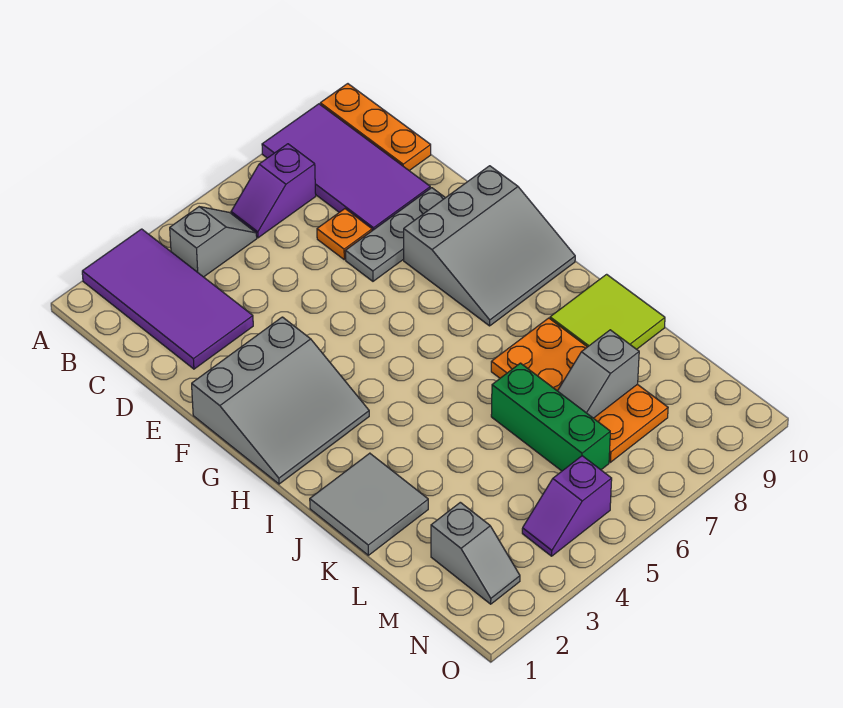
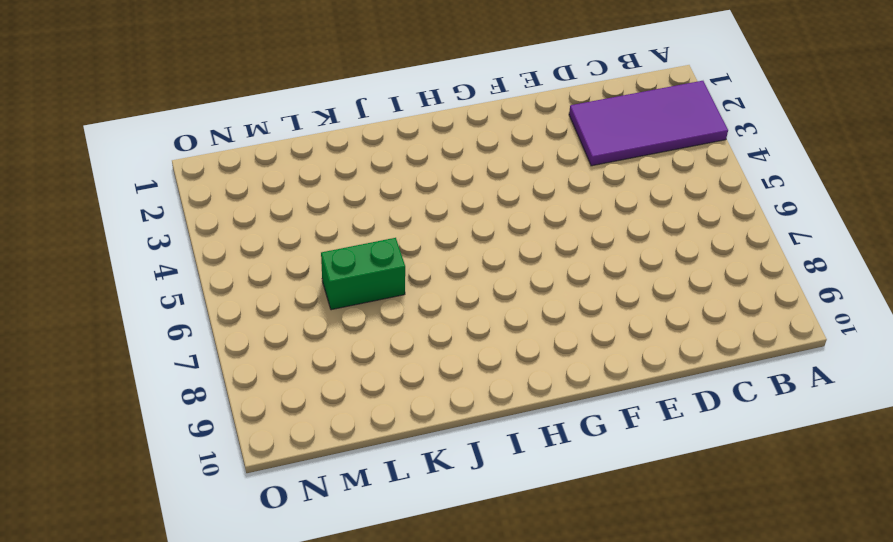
green brick K6:L6 level 1 -> green brick K6:M6 level 1
none -> purple tile A8:D9 level 1
none -> orange plate A10:C10 level 1
none -> grey slope B4:B5 level 1 top 4

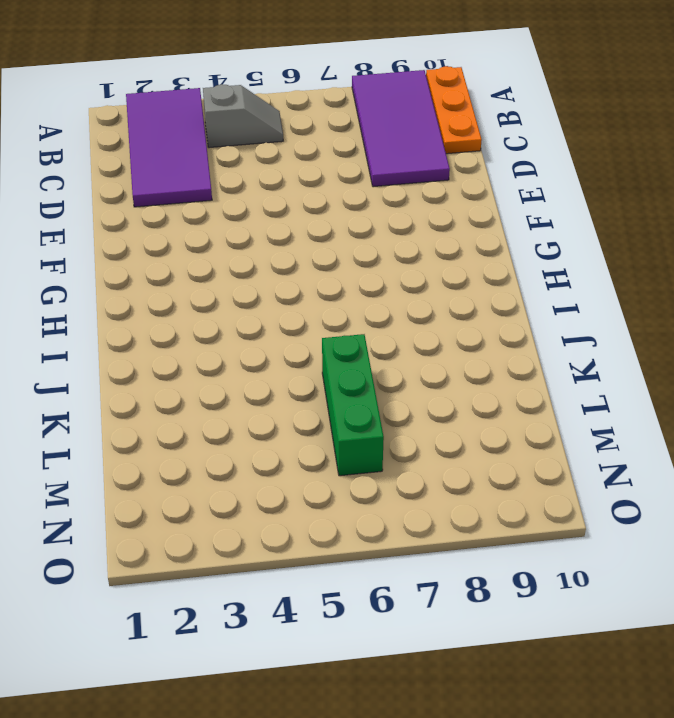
none -> purple slope B6:B7 level 1 top 7
none -> orange plate D7 level 1
none -> grey plate E7:E9 level 1

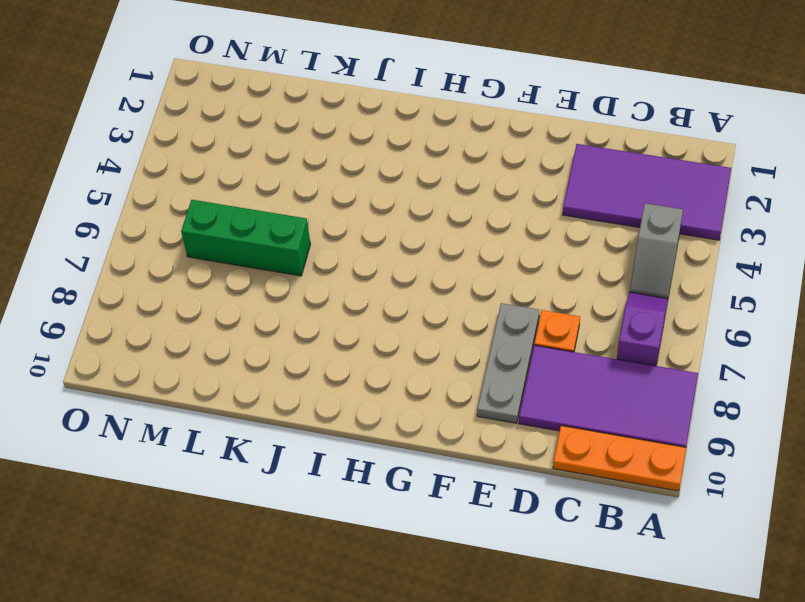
none -> grey slope F1:H3 level 1 top F
none -> grey slope F8:H10 level 1 top F
none -> grey tile J1:K2 level 1

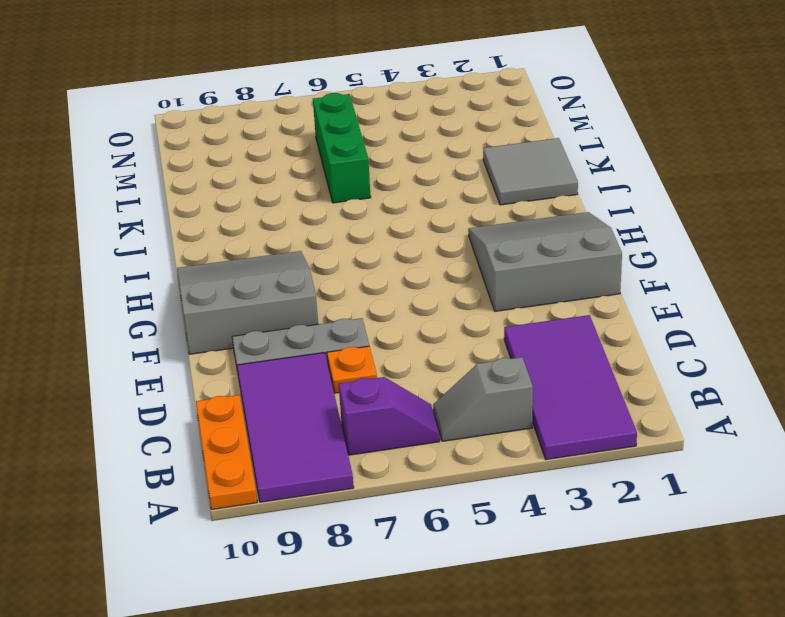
none -> orange plate J7:M8 level 1
none -> lime tile J9:K10 level 1
none -> grey slope M2:N2 level 1 top M

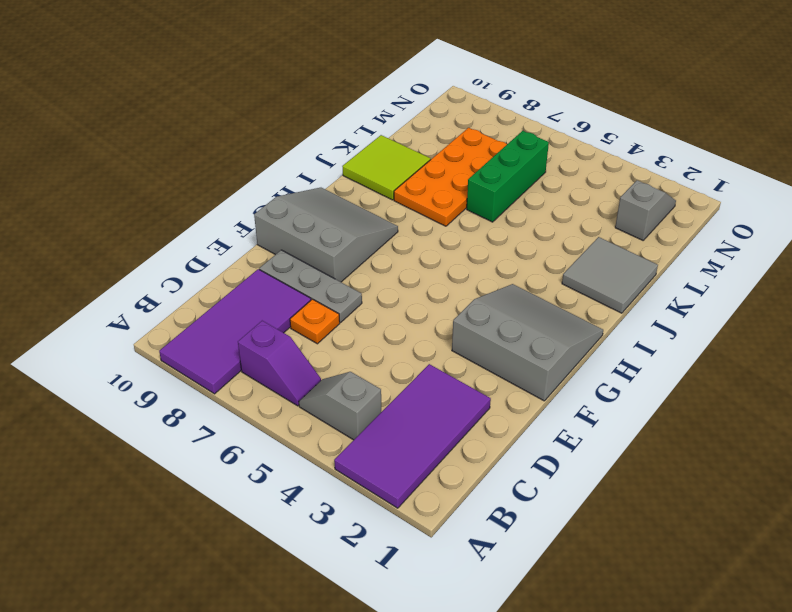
none -> orange plate A10:C10 level 1
none -> purple slope N4:N5 level 1 top 5
none -> grey slope L7:L8 level 2 top 8

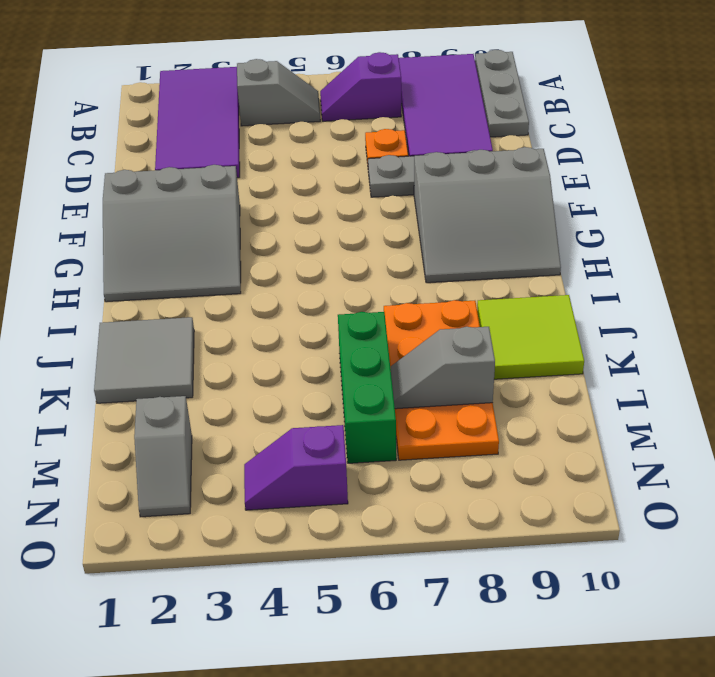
grey plate A10:C10 level 1 -> orange plate A10:C10 level 1

